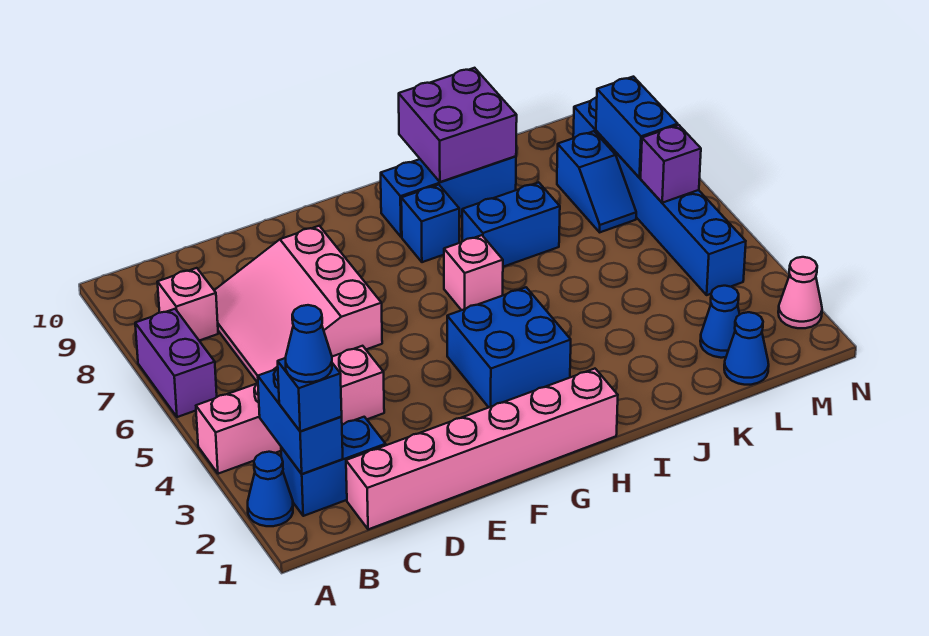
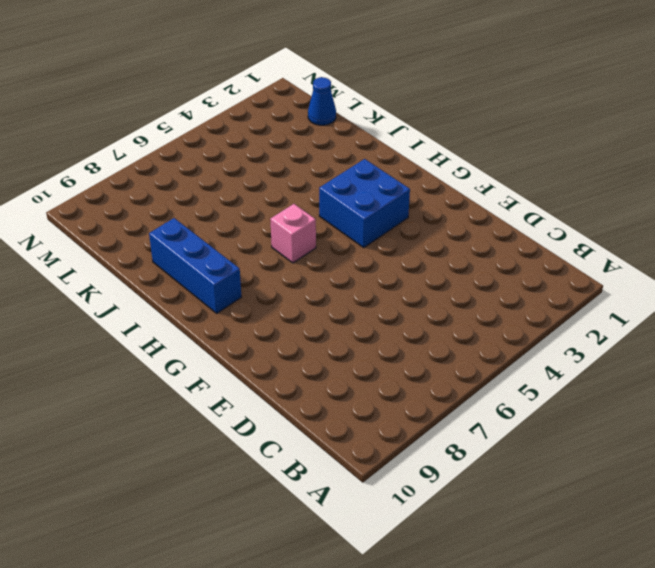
none -> blue cone A2 level 1
none -> pink brick A4:D4 level 1
none -> purple brick A6:A7 level 1

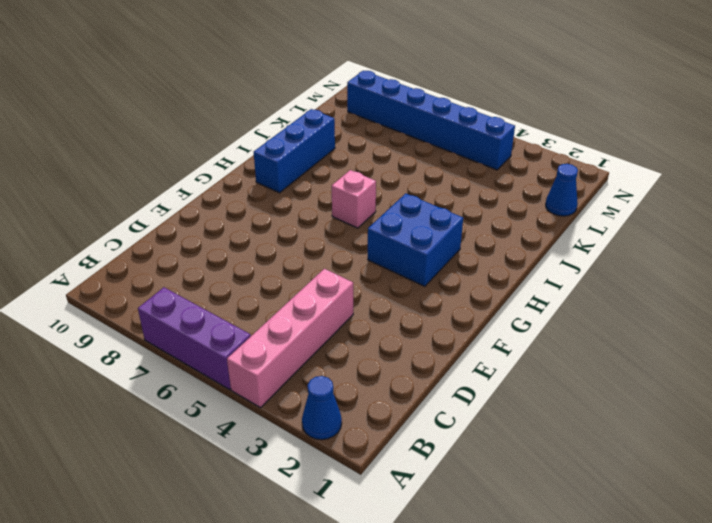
purple brick A5:A7 level 1 -> purple brick A6:A7 level 1
none -> blue brick B2:C2 level 1
none -> pink brick B8 level 1
none -> pink brick C1:H1 level 1

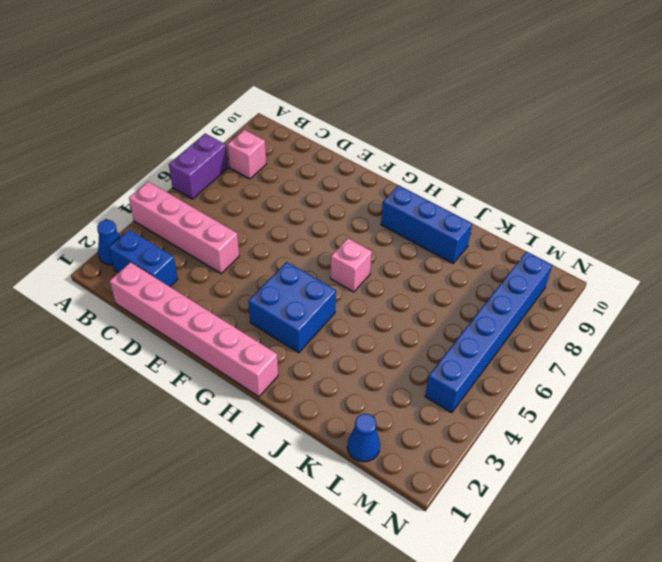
none -> pink slope C6:E8 level 1 top E
none -> blue brick H8 level 1
none -> blue brick I7:J7 level 1

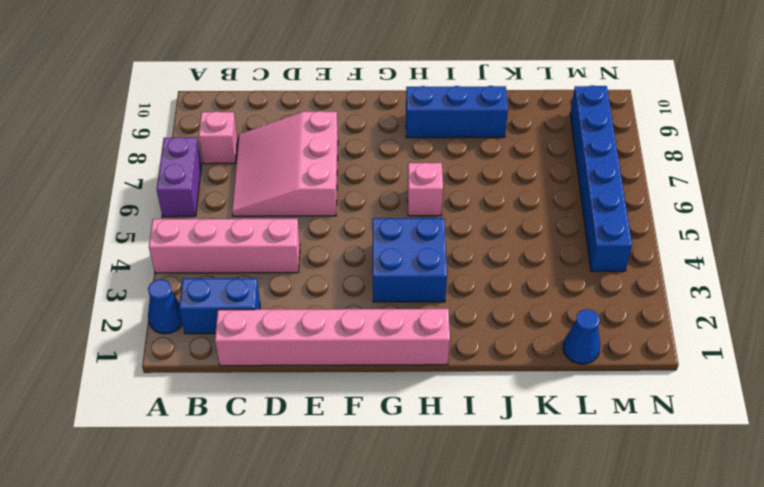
none -> blue brick H8 level 1
none -> blue brick I7:J7 level 1
none -> blue cone L2 level 1

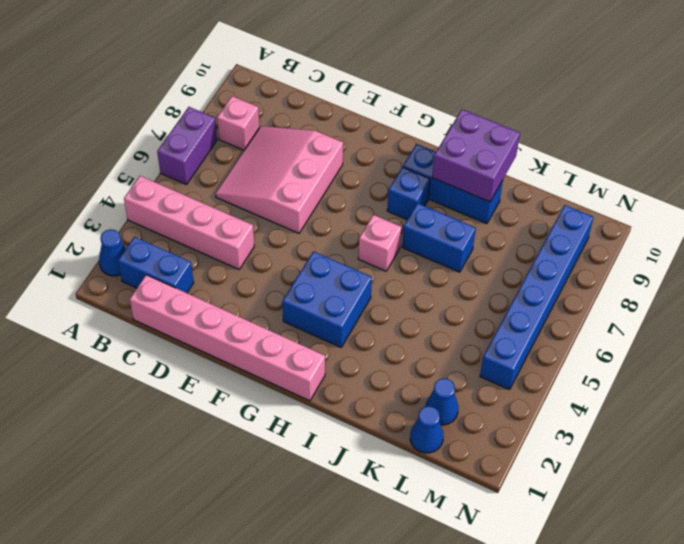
none -> blue slope L7:L8 level 1 top 8
none -> pink cone N2 level 1
none -> blue brick B2:B3 level 2

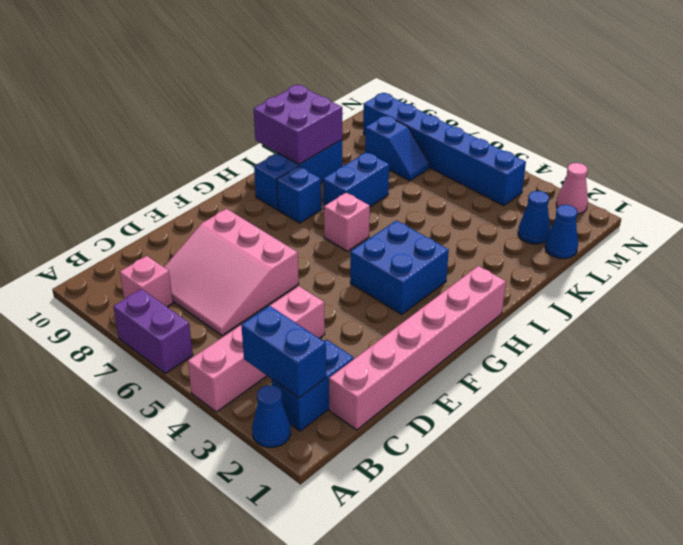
none -> purple brick M6 level 2
none -> blue brick M7:M8 level 2
none -> blue brick B2 level 3

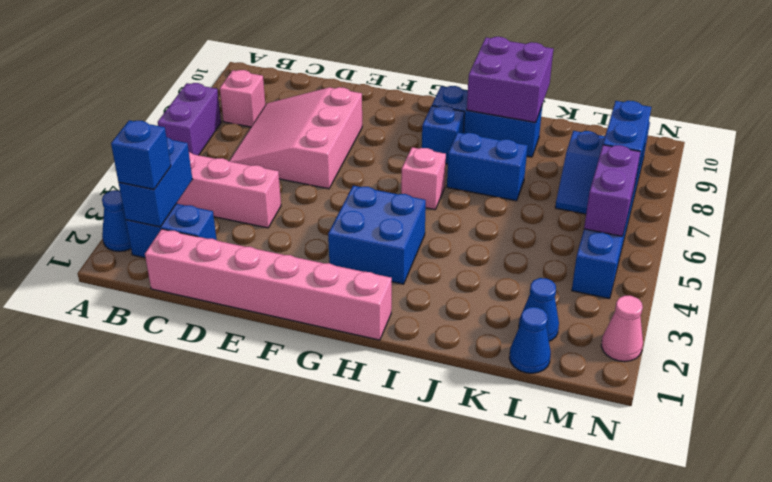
purple brick M5:M6 level 2 -> purple brick M6 level 2
none -> blue cone B2 level 4

